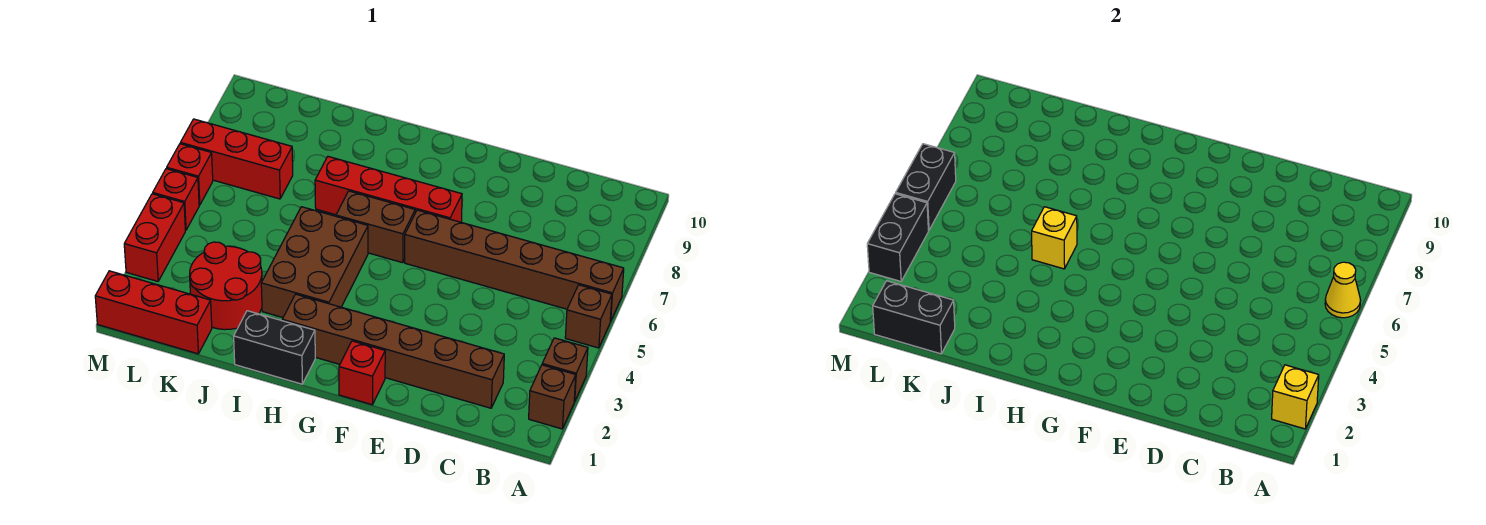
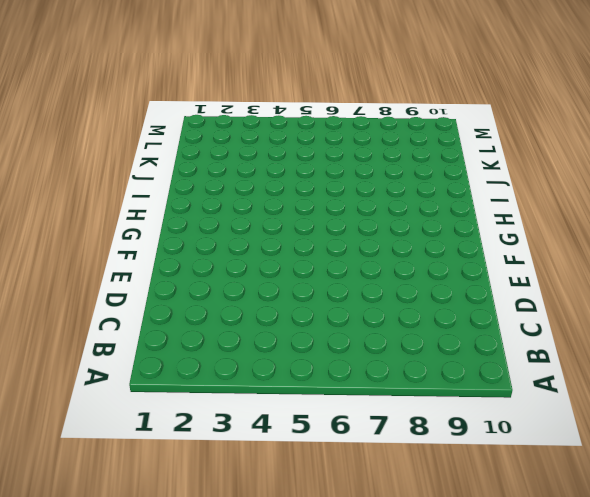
none -> brown brick A2 level 1
none -> brown brick A3 level 1
none -> brown brick A5 level 1

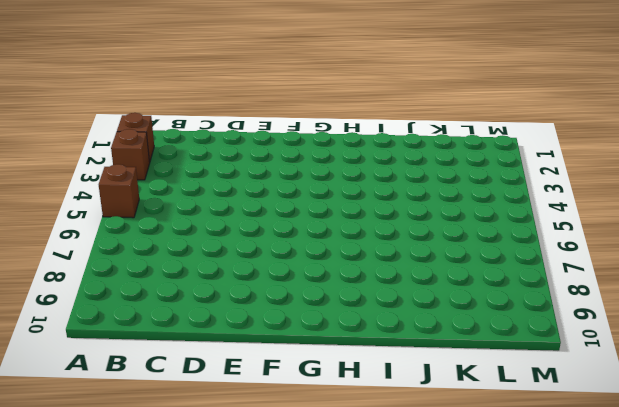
none -> brown brick A6:F6 level 1
none -> brown brick C2:H2 level 1
none -> red brick F1 level 1

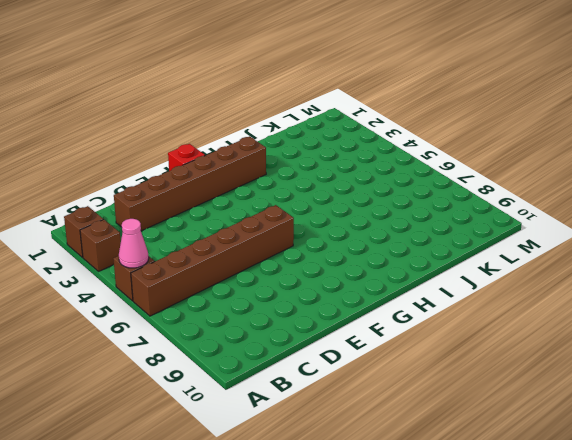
pink cone A5 level 2 -> none
none -> red brick F7:I7 level 1
none -> brown brick G6:H6 level 1
none -> black brick H1:I1 level 1

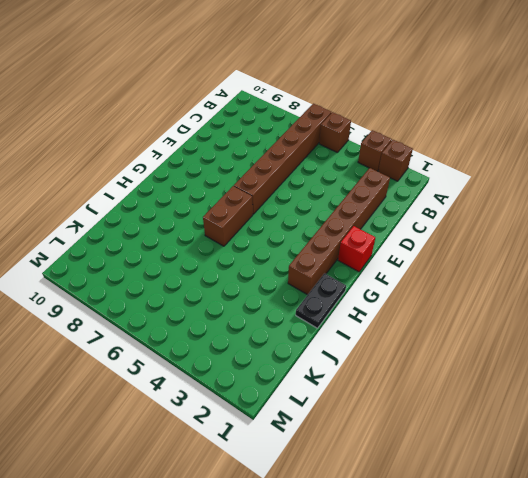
black plate H1:I1 level 1 -> black brick H1:I1 level 1
none -> red brick F7:I7 level 1
none -> brown brick H3:I5 level 1
none -> red round brick J2:K3 level 1

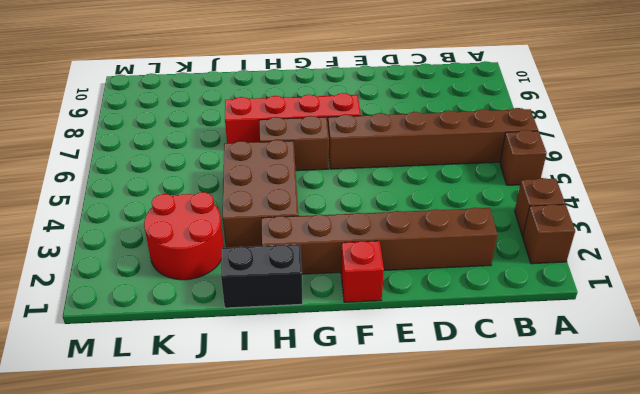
none -> red brick K1:M1 level 1
none -> red brick K7:M7 level 1
none -> red brick M3:M4 level 1

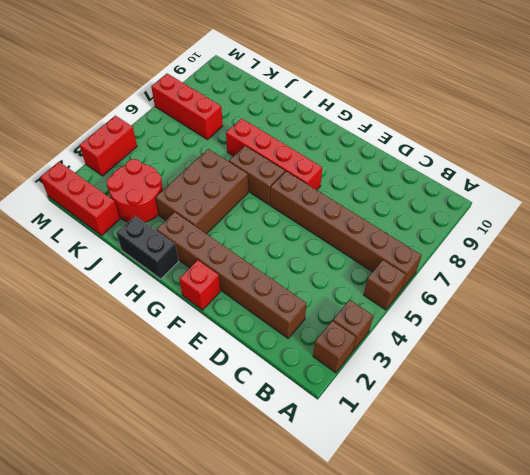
none -> red brick M5 level 1
none -> red brick M6 level 1
none -> yellow brick A2 level 2

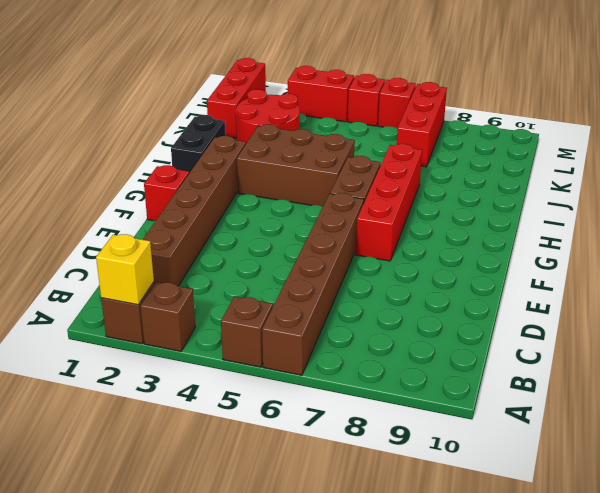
none -> yellow cone A6 level 2
none -> yellow brick I5 level 2
none -> black brick K1:L1 level 2

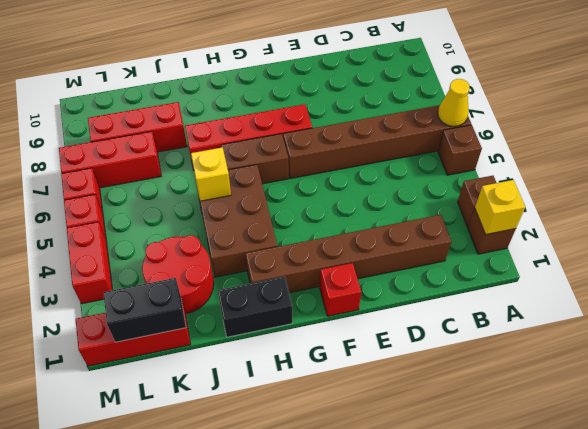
red brick J8:L8 level 1 -> none
none -> black brick M3:M4 level 2
none -> black brick M5:M6 level 2

